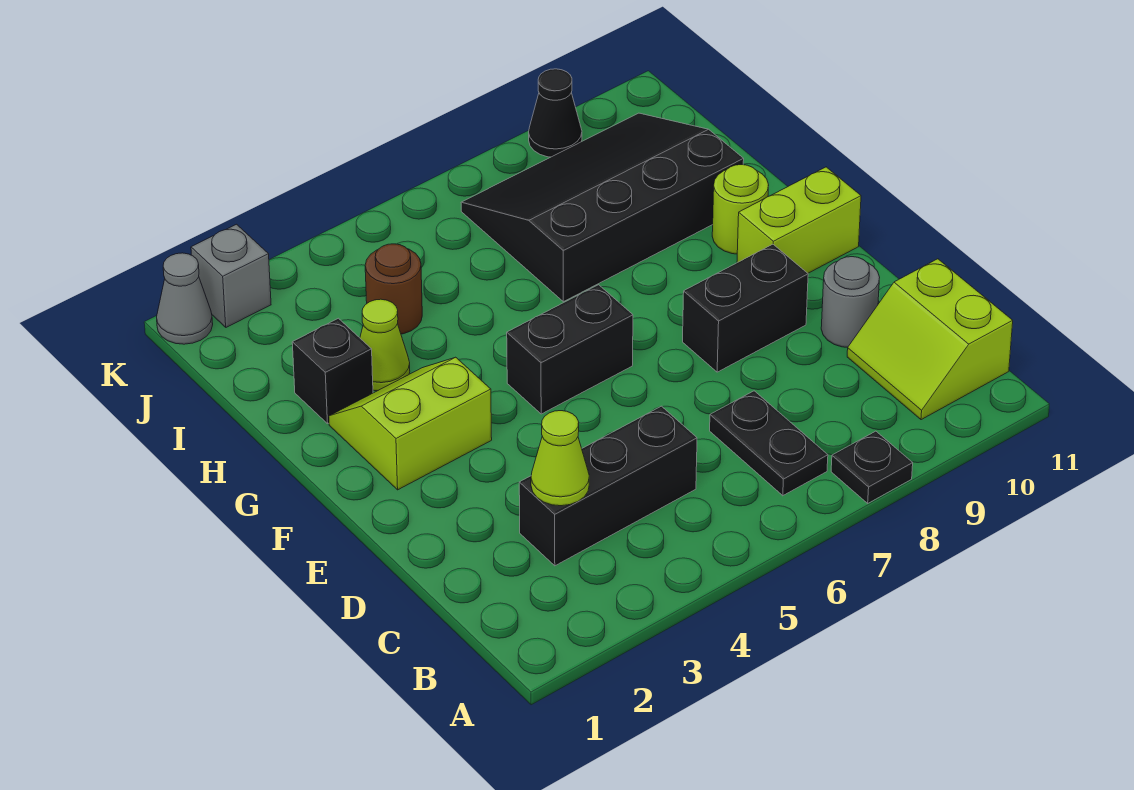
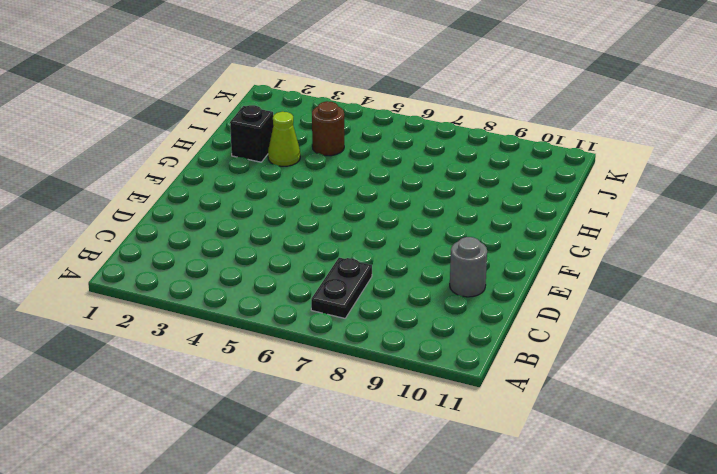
none -> black plate A8 level 1
none -> lime slope B10:C11 level 1 top 11
none -> black brick C3:C5 level 1

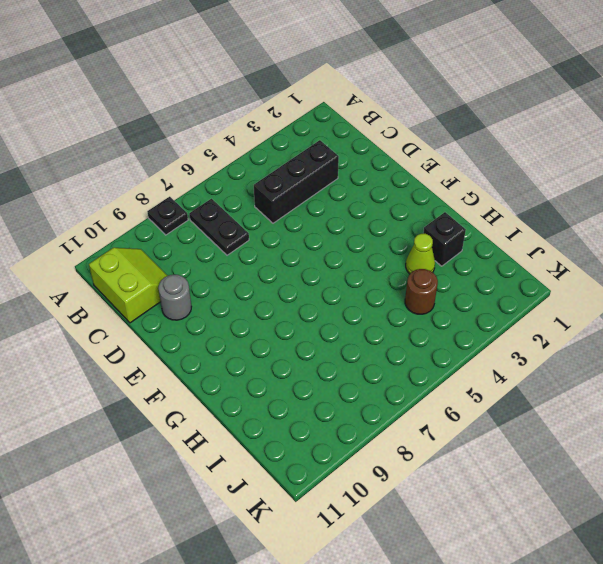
none -> black brick E8:E9 level 1
none -> lime slope F2:G3 level 1 top F
none -> black brick F5:F6 level 1

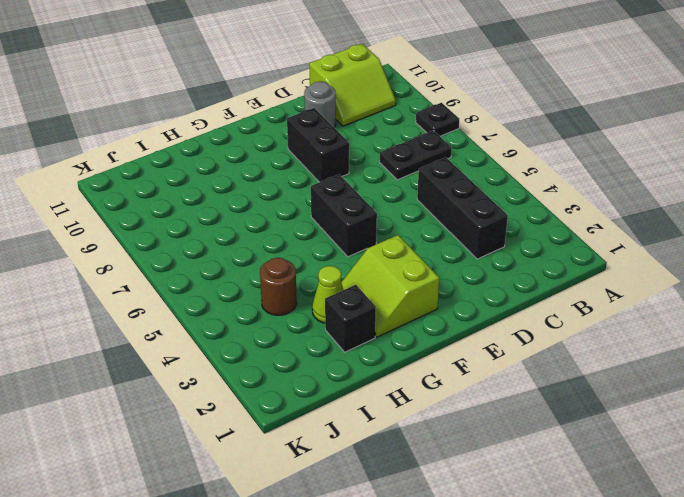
none -> lime brick F10:F11 level 1
none -> lime round brick G10 level 1
none -> black slope H7:J10 level 1 top H

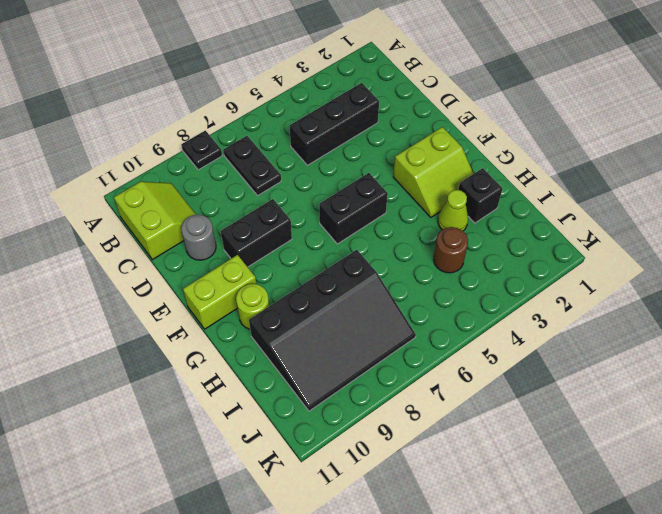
none -> grey cone K1 level 1
none -> grey brick K2 level 1
none -> black cone K9 level 1

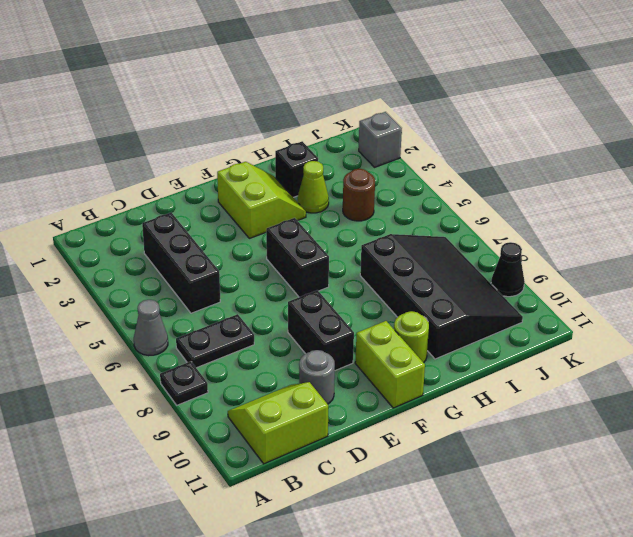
grey cone A6 level 1 -> grey cone K1 level 1
none -> lime cone C3 level 2

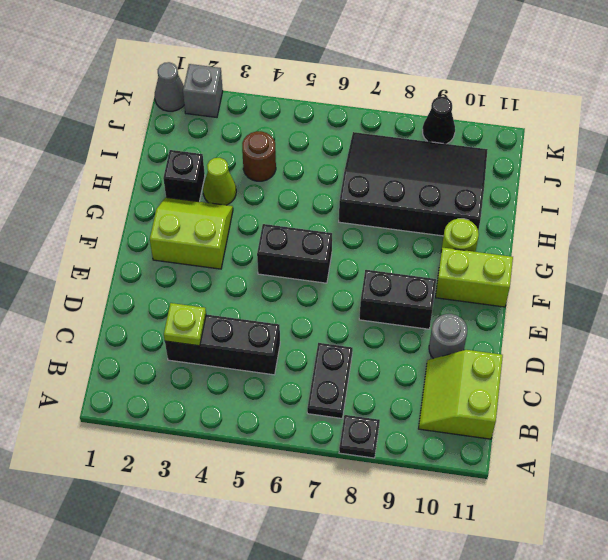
lime plate C3 level 2 -> lime cone C3 level 2

